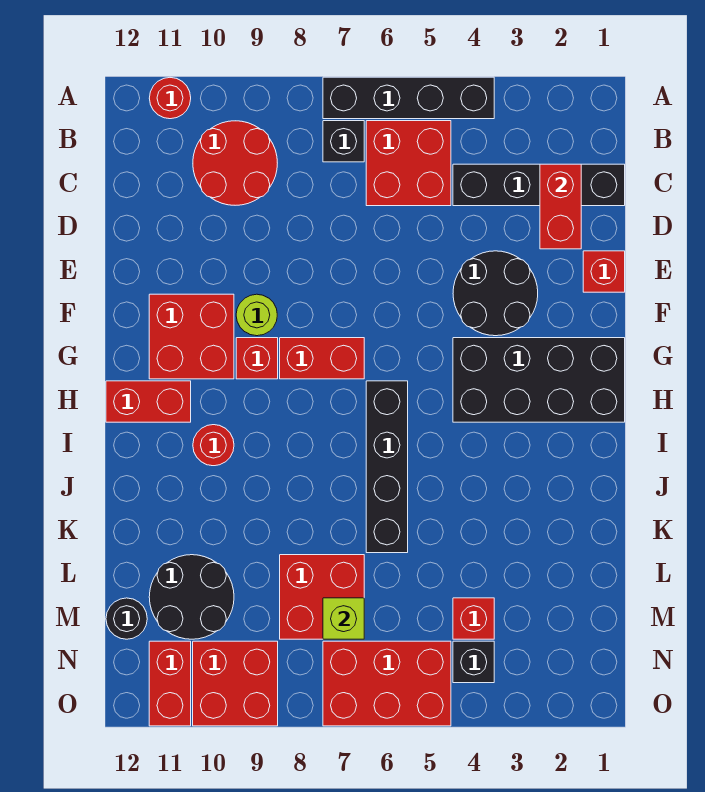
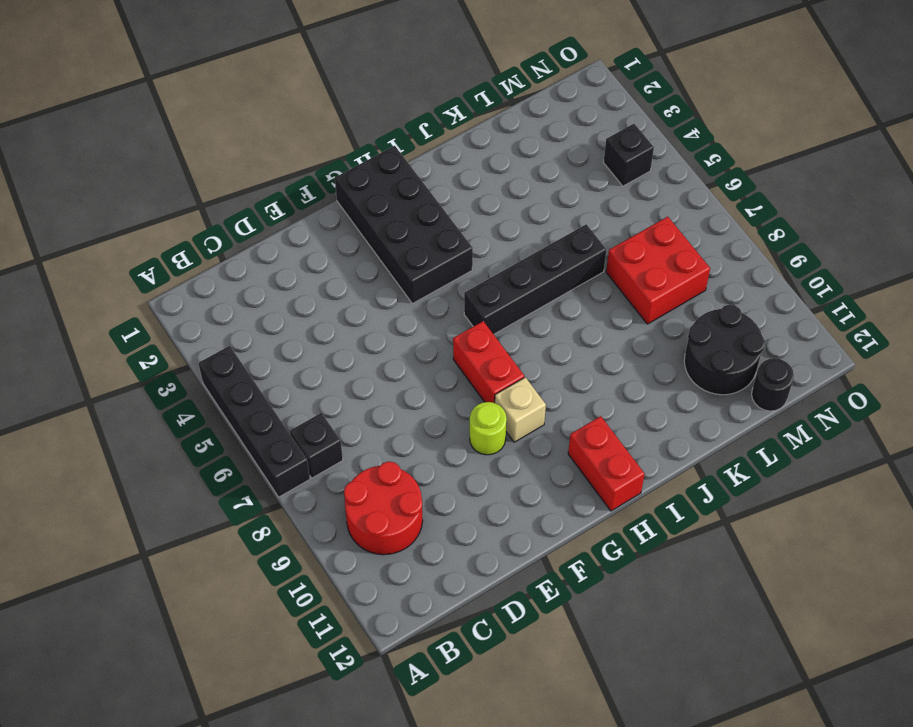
tan brick G9 level 1 -> red brick G9 level 1
none -> red round brick A11 level 1
none -> red brick B5:C6 level 1
none -> black brick C1:C4 level 1

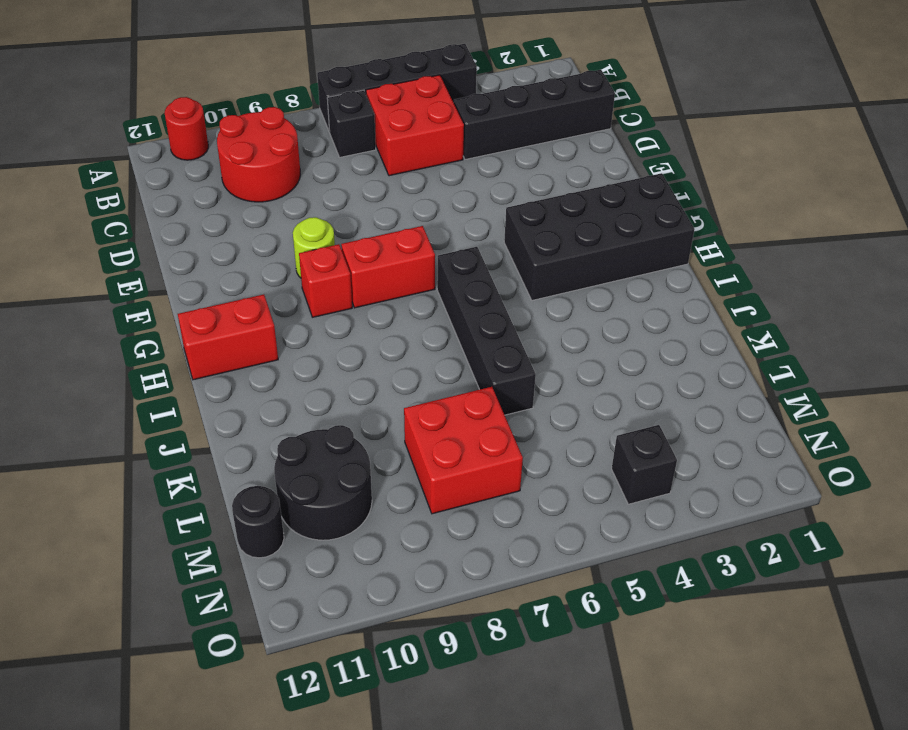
none -> red brick E1 level 1
none -> black round brick E3:F4 level 1
none -> red brick F10:G11 level 1

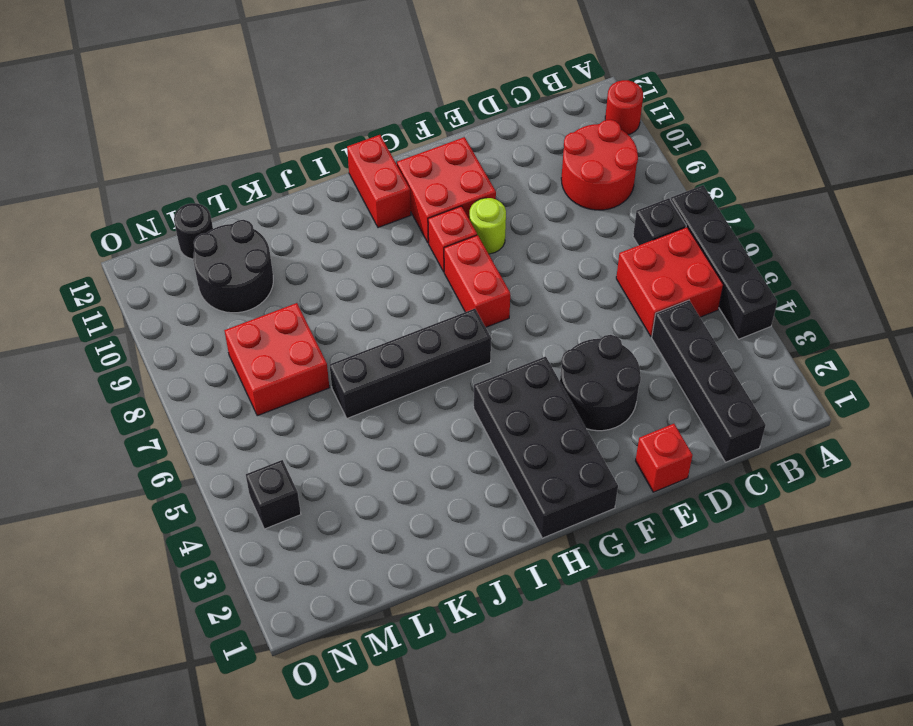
none -> red round brick I10 level 1
none -> red brick M4 level 1
none -> red brick N5:O7 level 1

